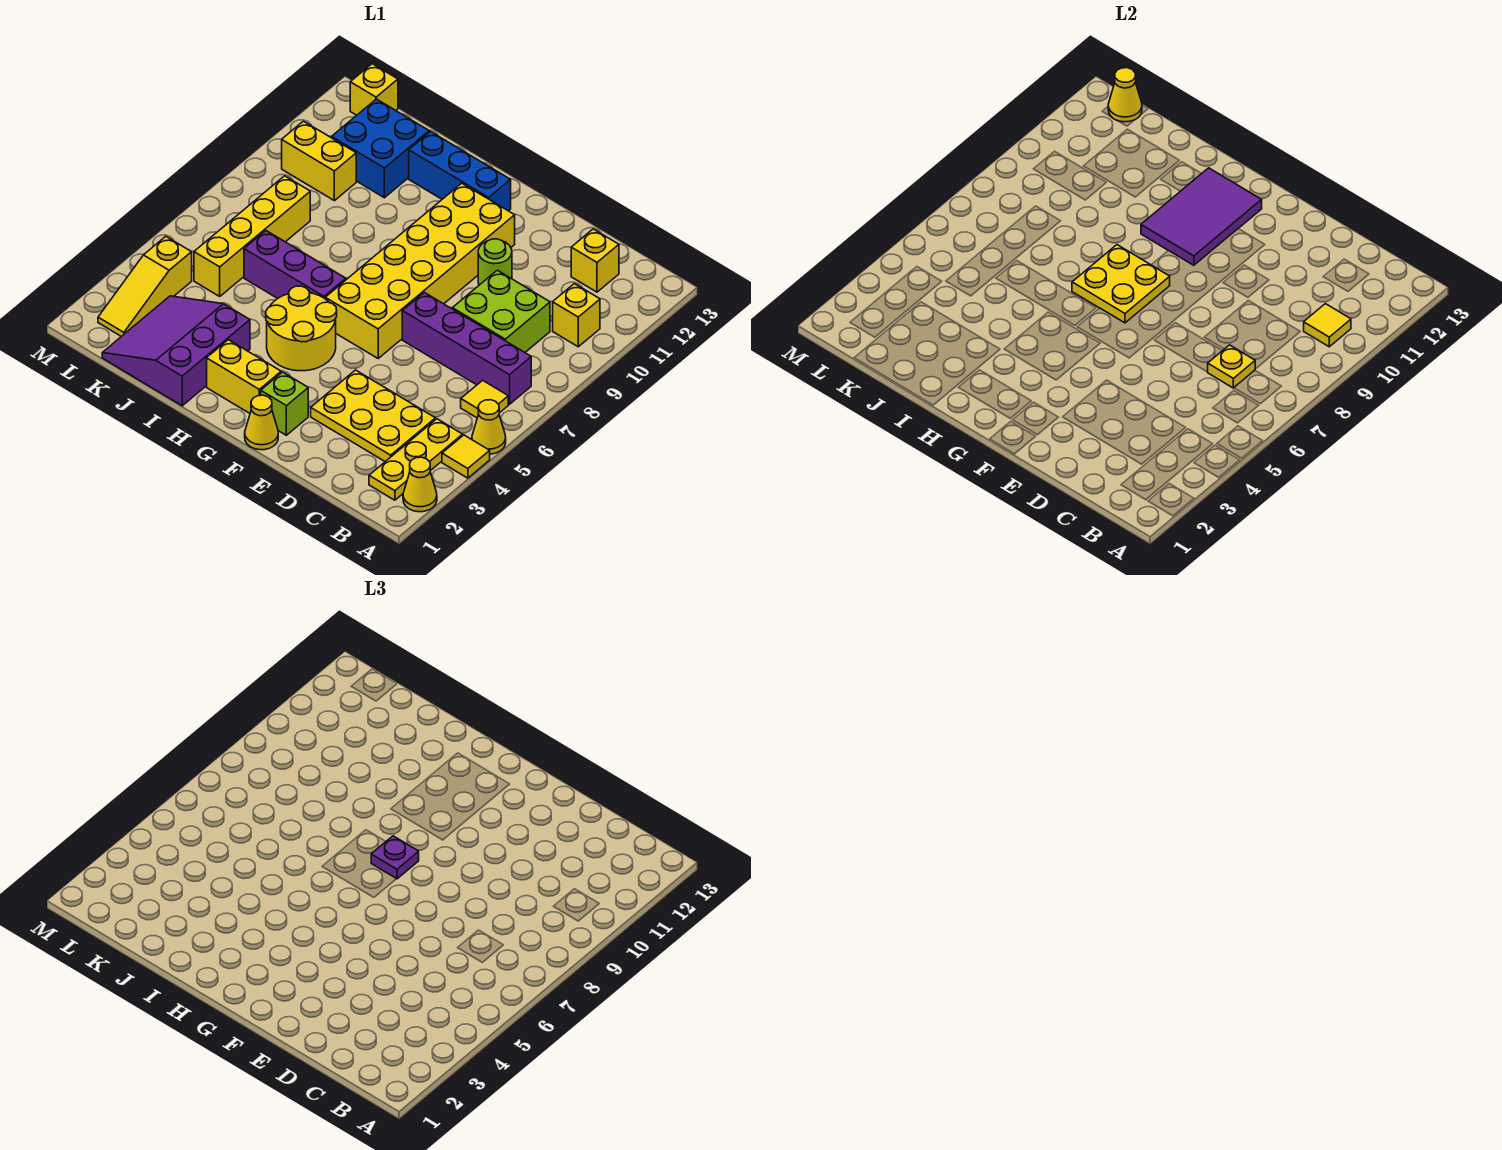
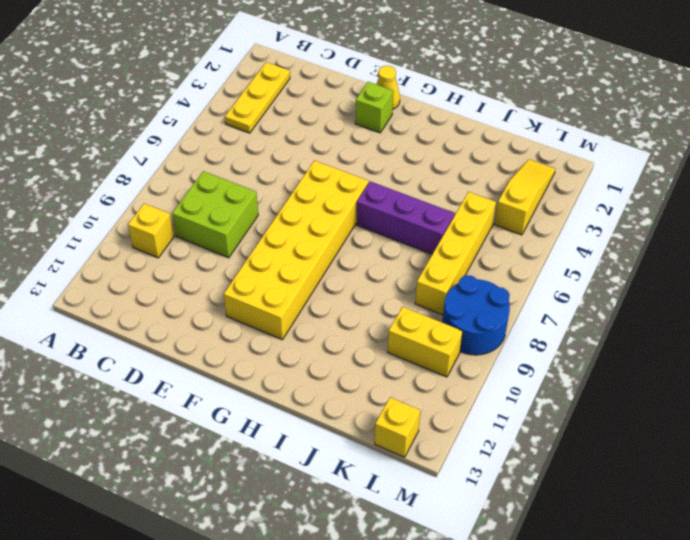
blue round brick L8:M9 level 1 -> none
none -> yellow cone A2 level 1
none -> yellow tile A4 level 1
none -> yellow cone A5 level 1
none -> yellow tile B6 level 1

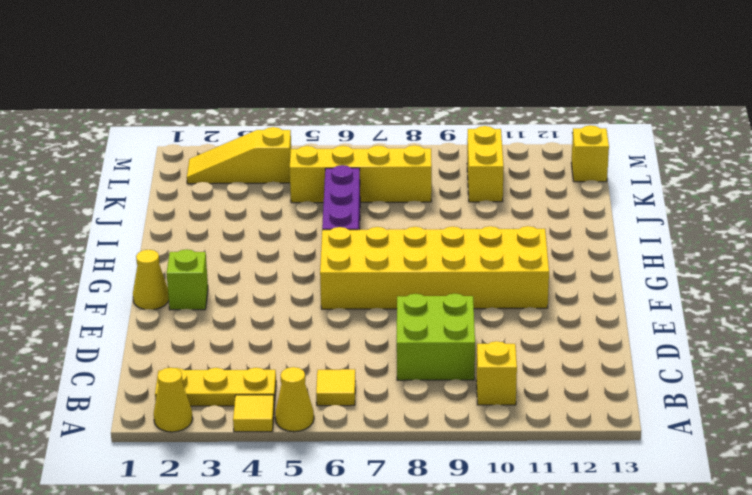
none -> purple brick B7:E7 level 1
none -> yellow plate C3:E4 level 1
none -> yellow brick C12 level 1
none -> lime round brick E10 level 1

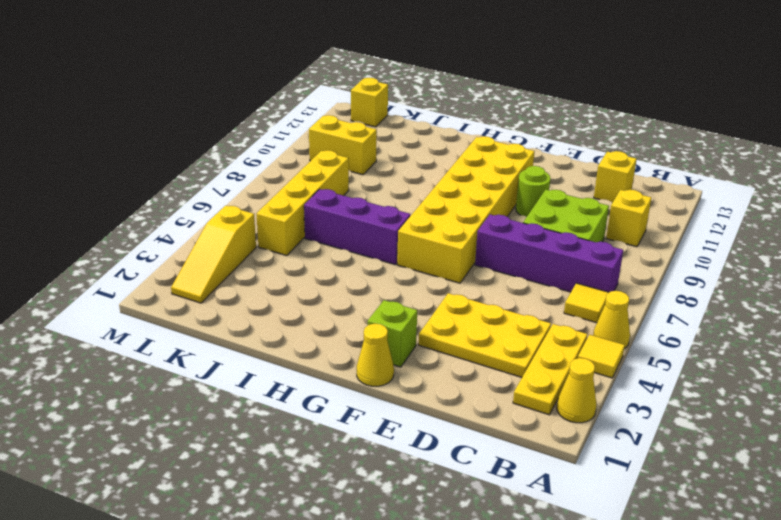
none -> yellow brick G2:H2 level 1
none -> yellow round brick G4:H5 level 1
none -> blue brick G12:I12 level 1
none -> purple slope I1:K3 level 1 top I

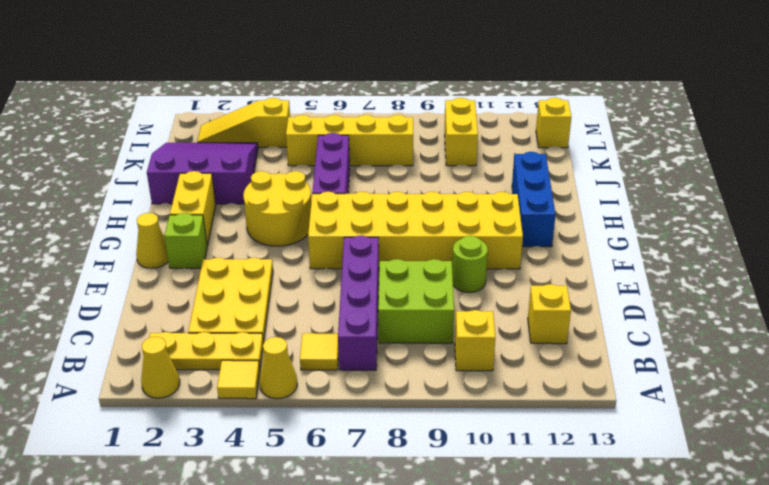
none -> blue brick J11:K12 level 1
none -> yellow tile B10 level 2
none -> yellow plate C7 level 2
none -> yellow plate G7:H8 level 2

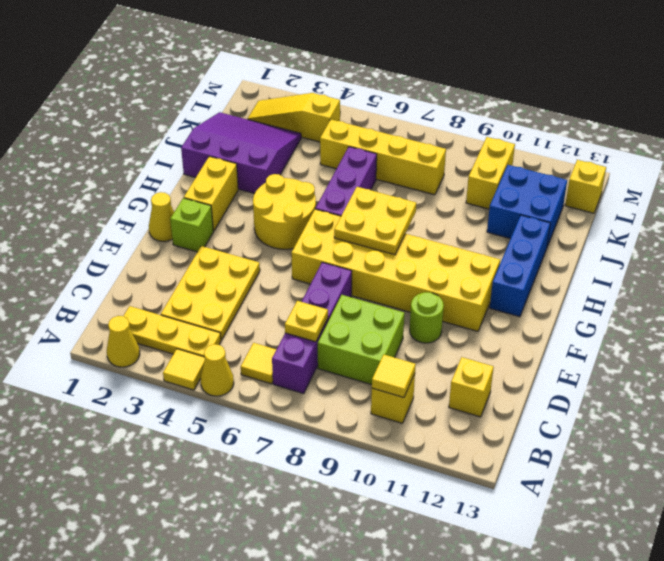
none -> purple tile G10:H12 level 2
none -> yellow cone L13 level 2
none -> purple plate G8 level 3

